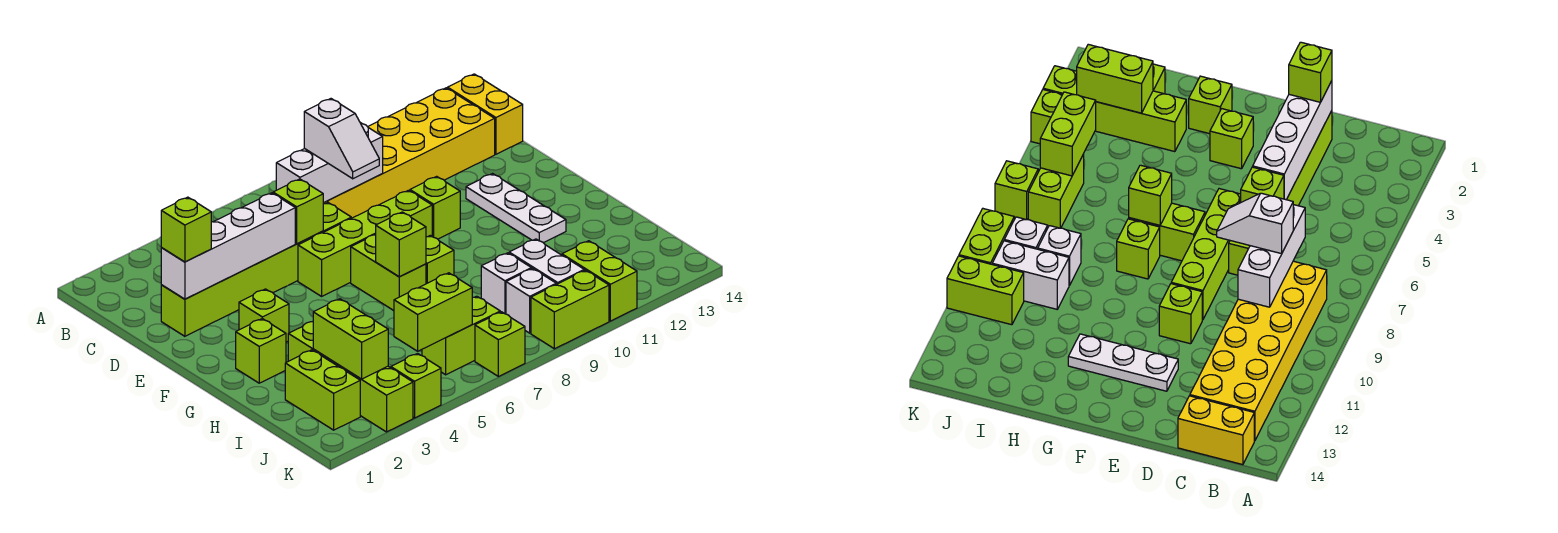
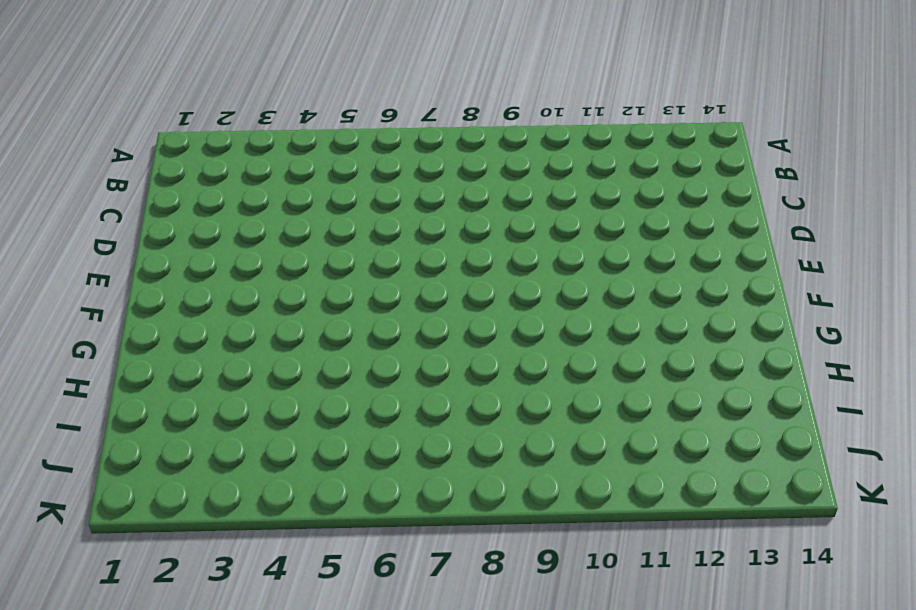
none -> yellow brick B8:C13 level 1
none -> yellow brick B14:C14 level 1
none -> lime brick D2:D7 level 1

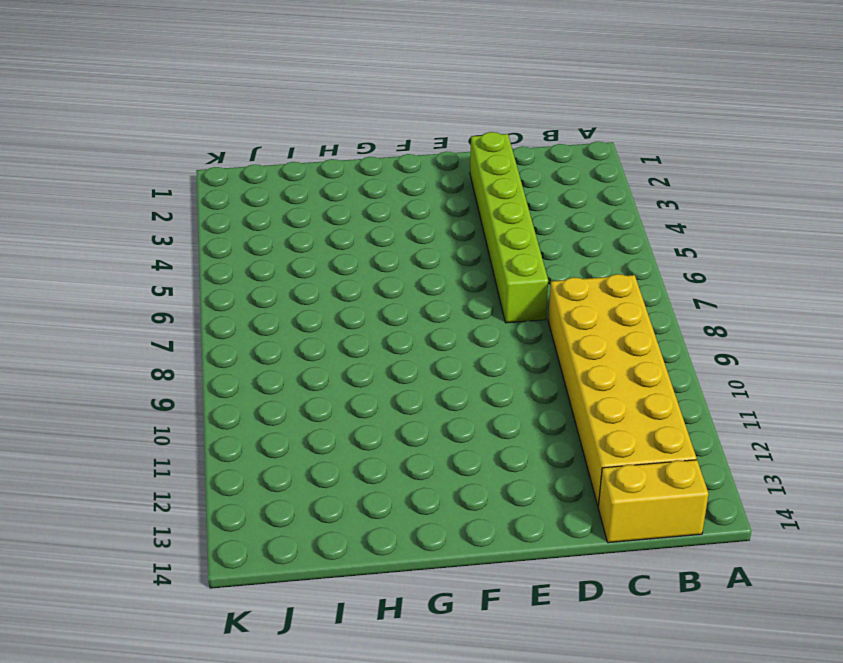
none -> lime brick E6:E9 level 1
none -> lime brick E10 level 1
none -> white plate E12:G12 level 1

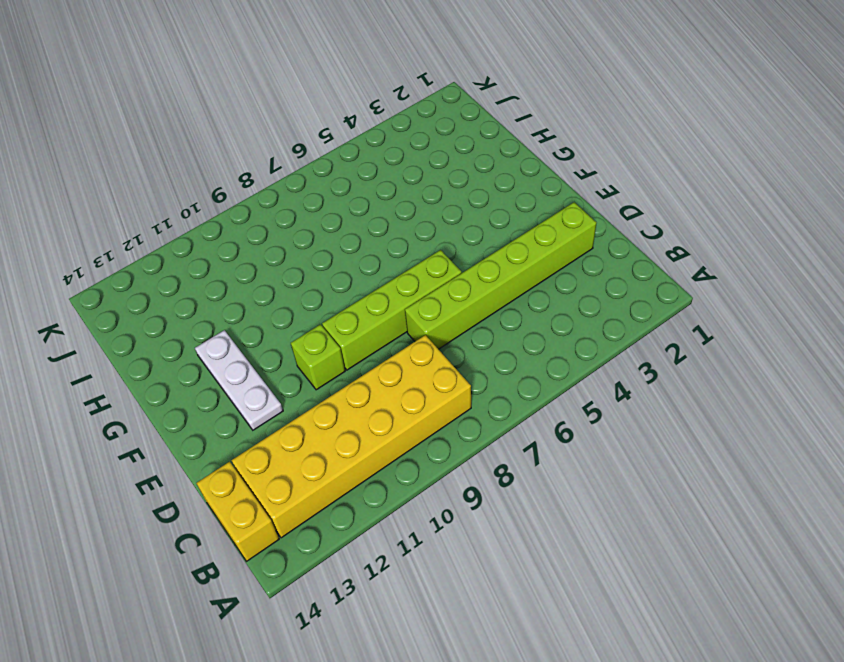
none -> lime brick F3 level 1
none -> lime brick F7:G7 level 1
none -> lime brick G2 level 1

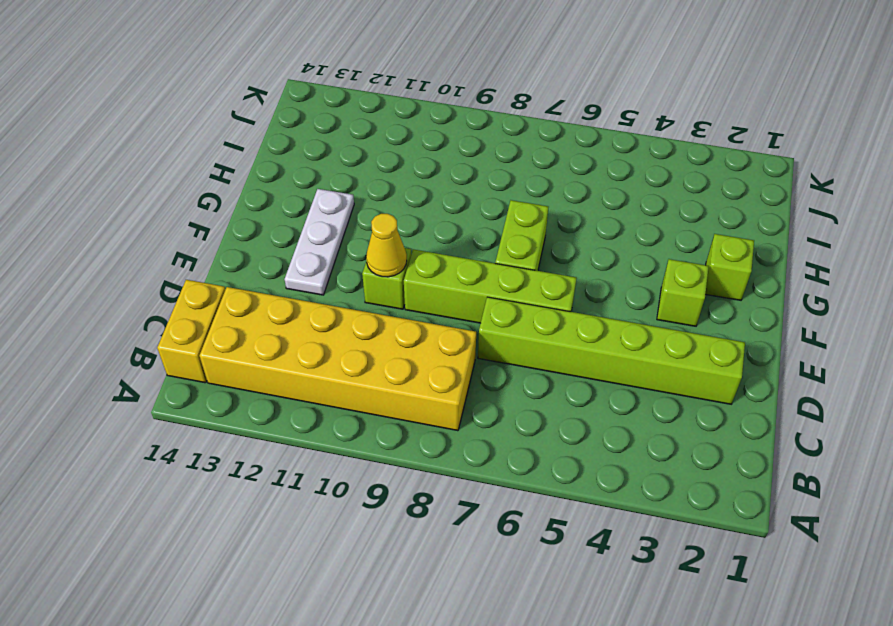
yellow cone E10 level 2 -> none
none -> lime brick G8 level 1
none -> lime brick H3:K3 level 1
none -> lime brick I2:J2 level 1

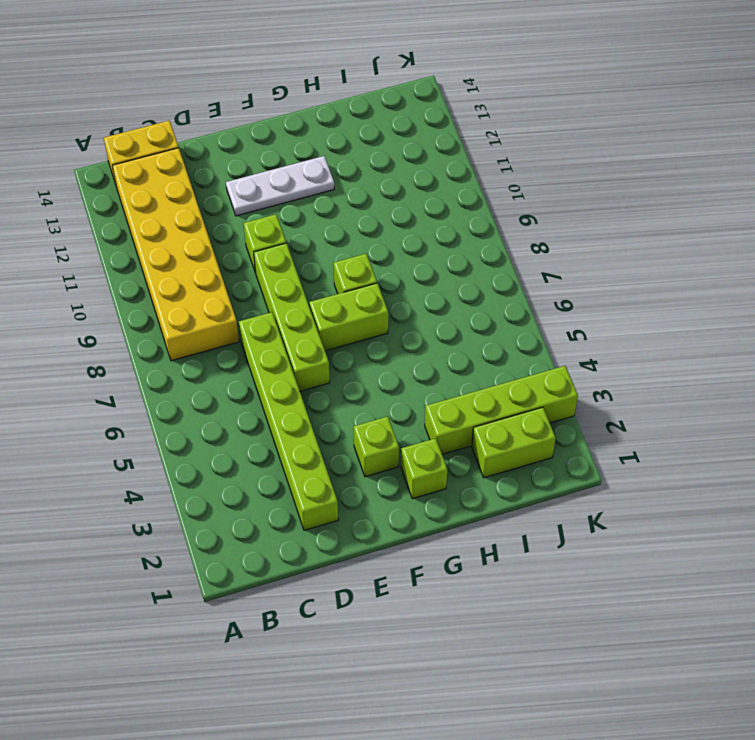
none -> white brick I9 level 1
none -> white brick I10:J10 level 1
none -> lime brick J6:J7 level 1

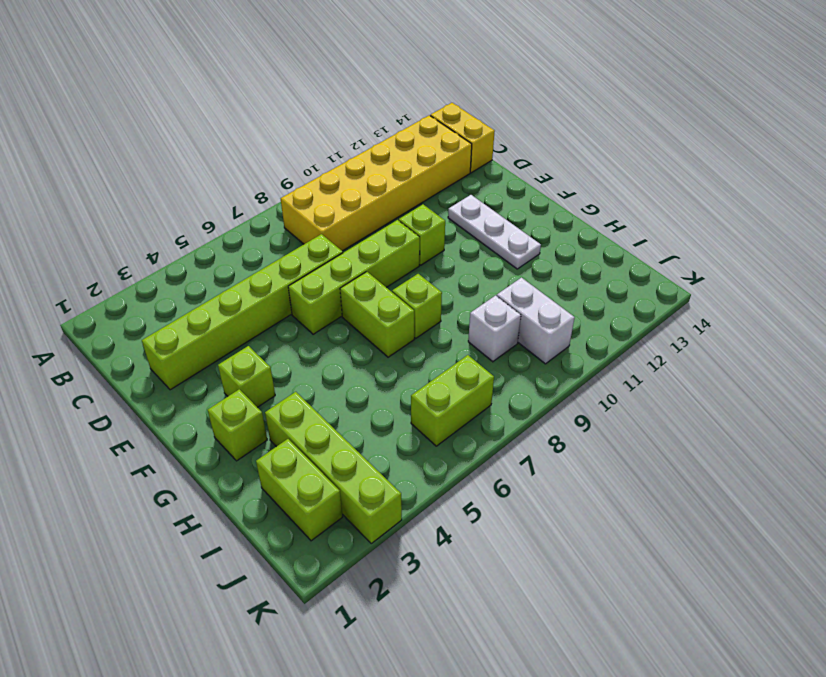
none -> white brick J9 level 1
none -> lime brick J11:K11 level 1
none -> lime brick K4 level 1

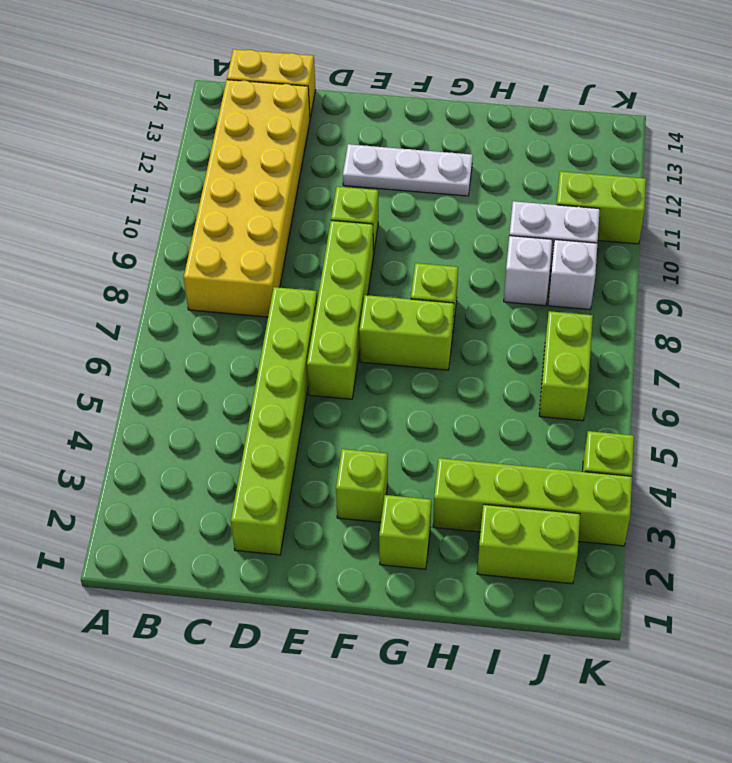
none -> lime brick K7 level 1
none -> lime brick K9:K10 level 1
none -> white brick C7:C9 level 2

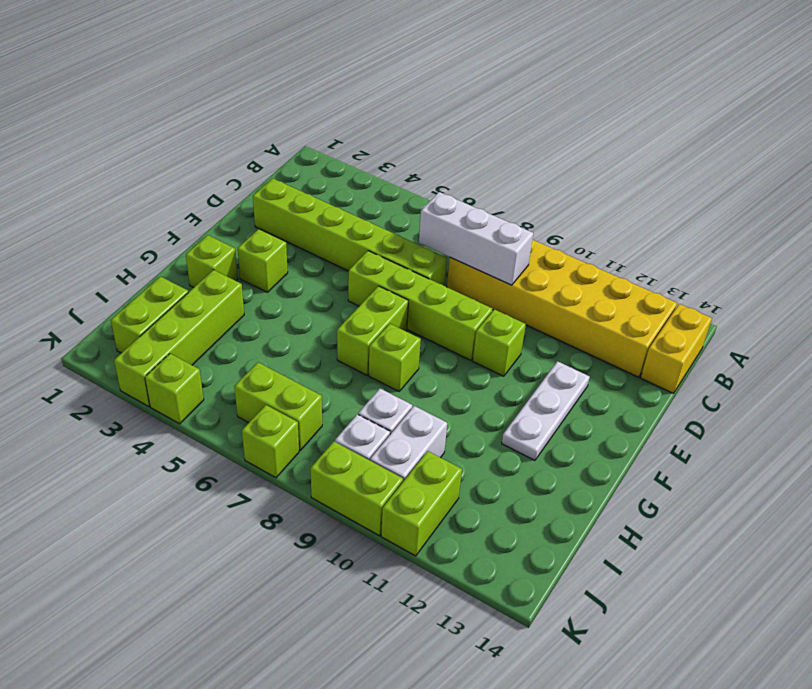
none -> white brick D2:D5 level 2
none -> lime brick D6 level 2
none -> lime brick G7 level 2

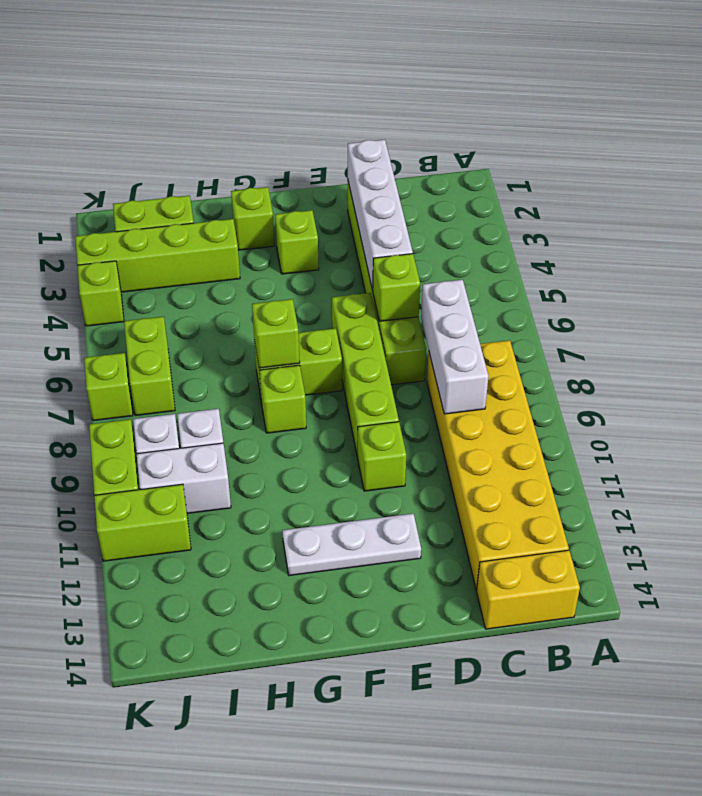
none -> lime brick I3:J3 level 2
none -> lime brick J5:J6 level 2
none -> white slope C8:D8 level 3 top C

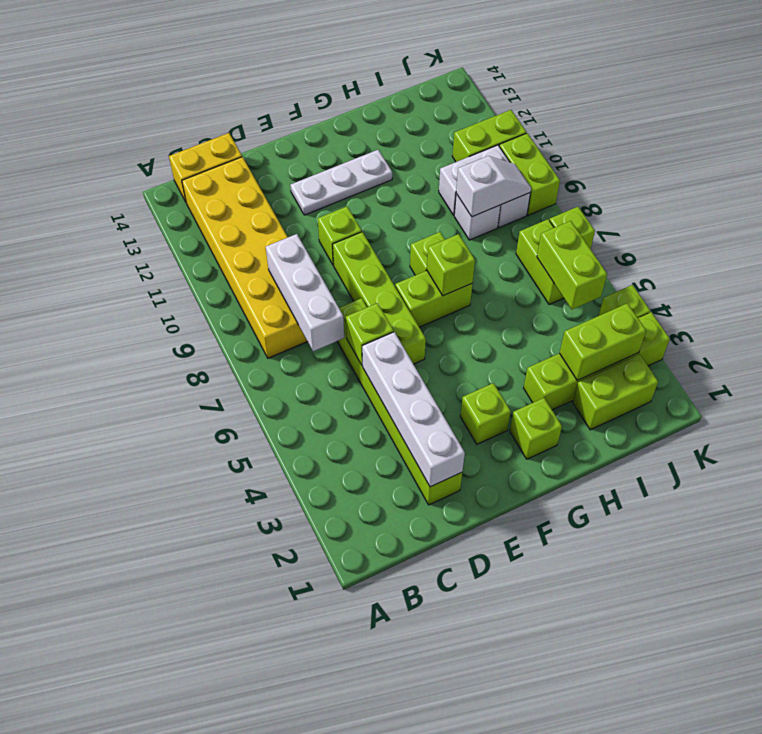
white slope I9:J9 level 2 top I -> white slope C8:D8 level 3 top C
none -> lime brick D2 level 3

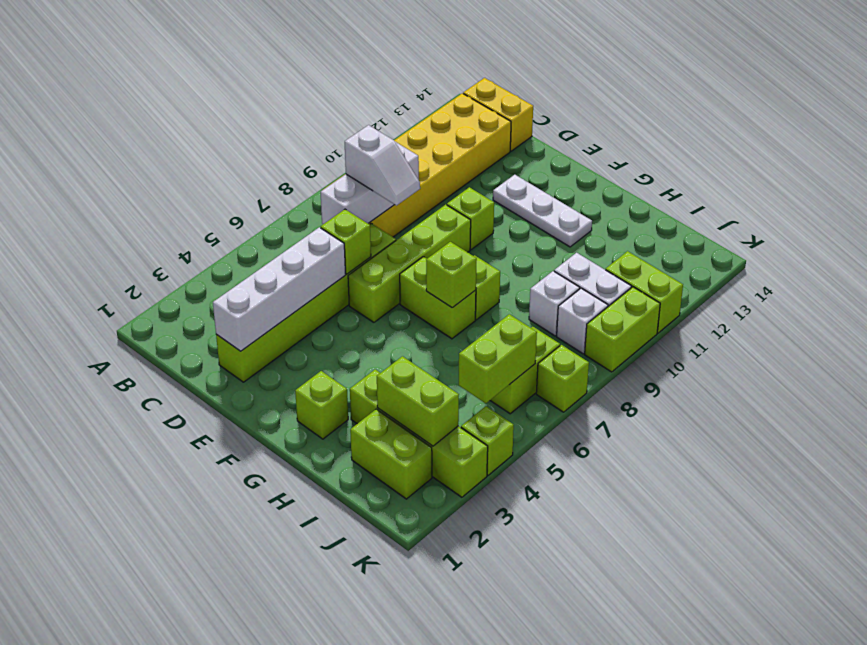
none -> lime brick F3 level 1
none -> lime brick D2 level 3

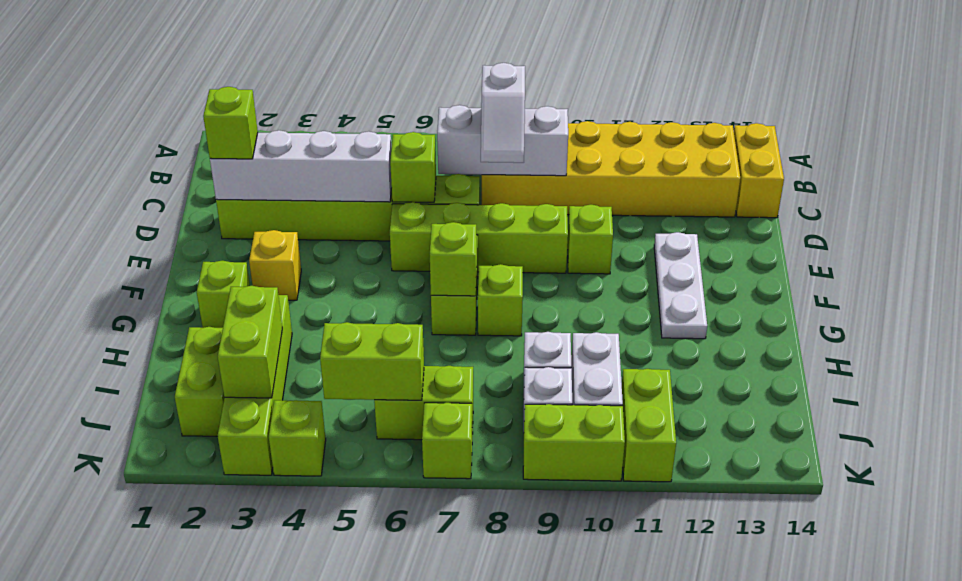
yellow brick F3 level 1 -> lime brick F3 level 1

